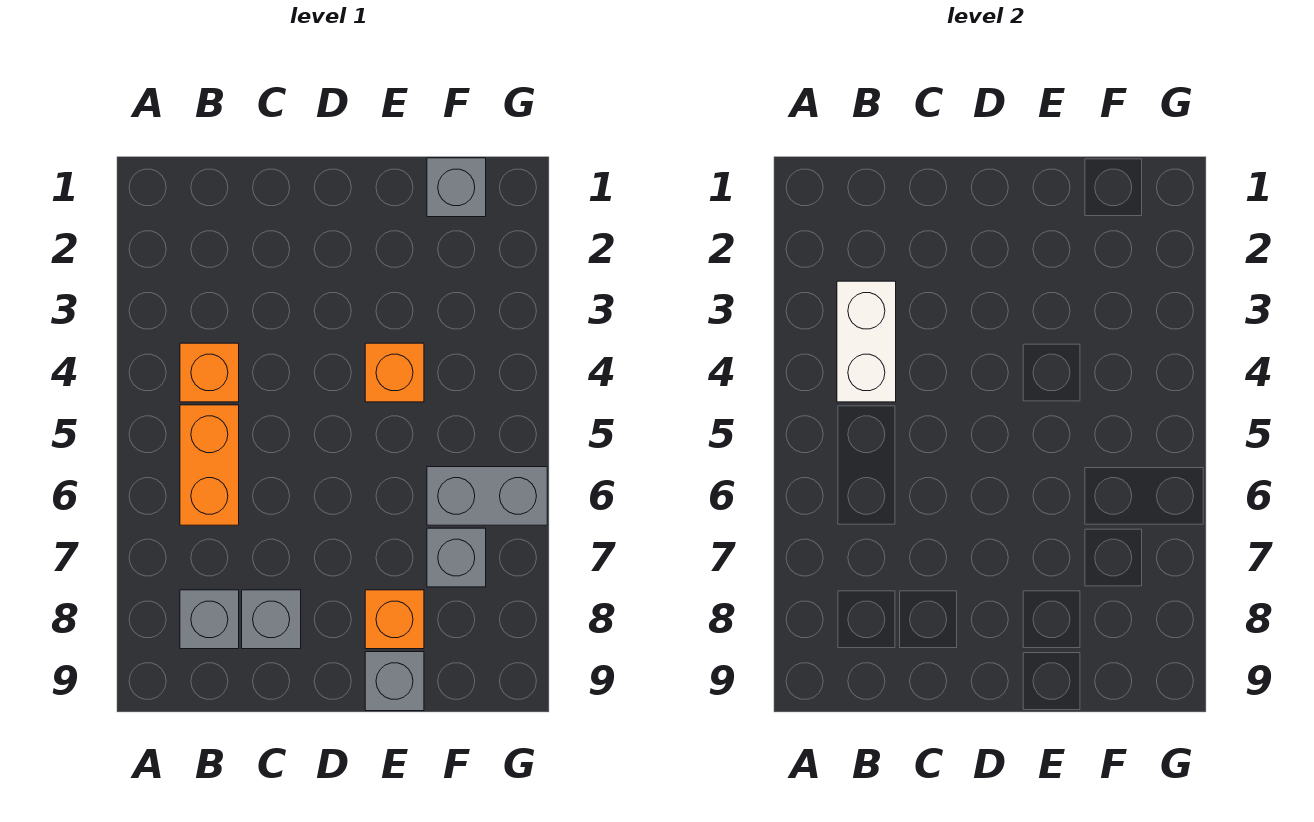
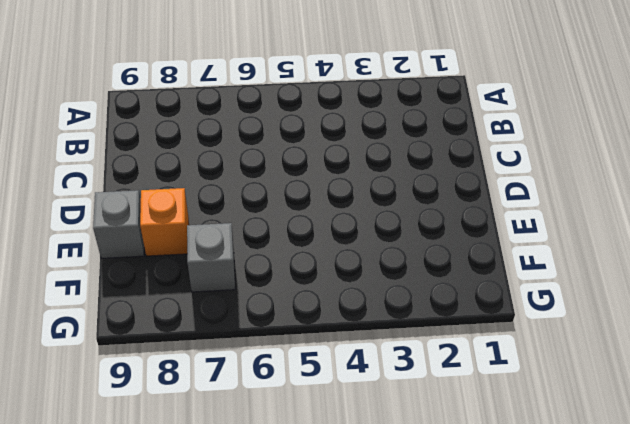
none -> orange brick B4 level 1
none -> orange brick B5:B6 level 1

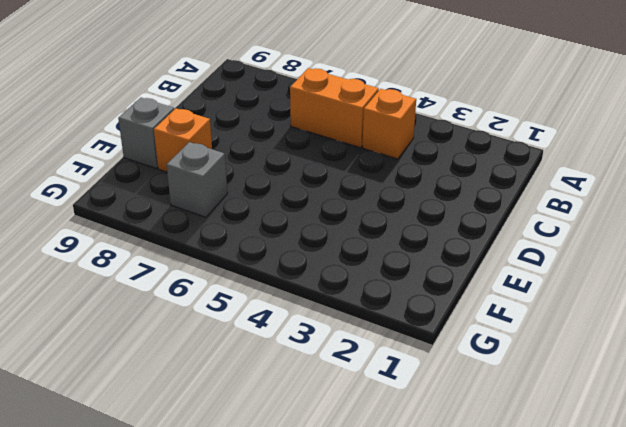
none -> grey brick B8 level 1
none -> grey brick C8 level 1

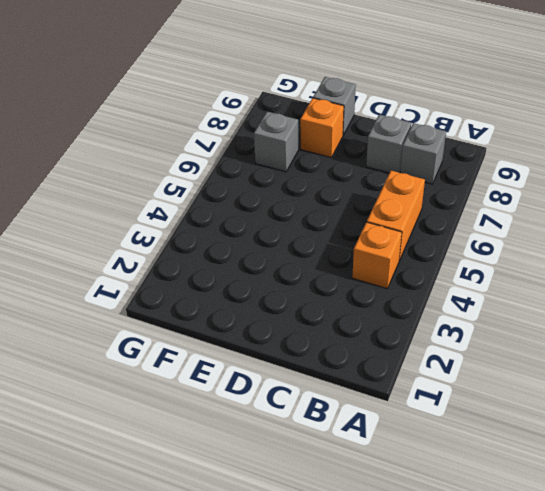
none -> orange brick E4 level 1
none -> grey brick F1 level 1

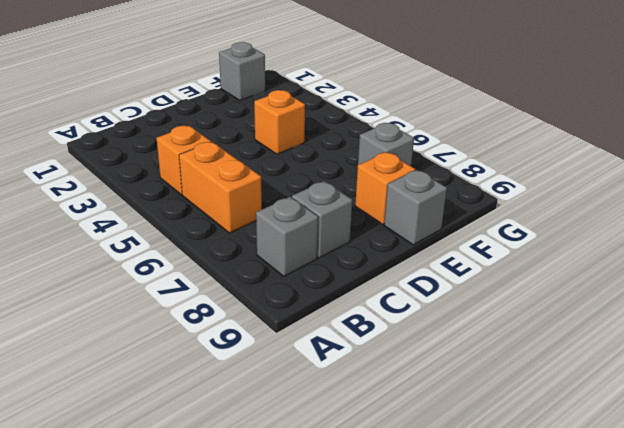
none -> grey brick F6:G6 level 1
none -> white brick B3:B4 level 2

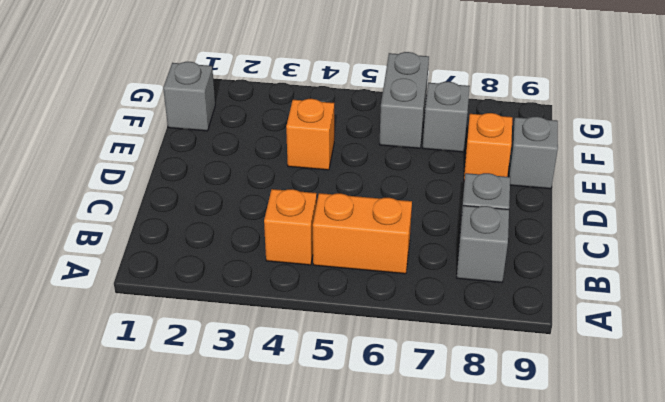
none -> white brick B3:B4 level 2

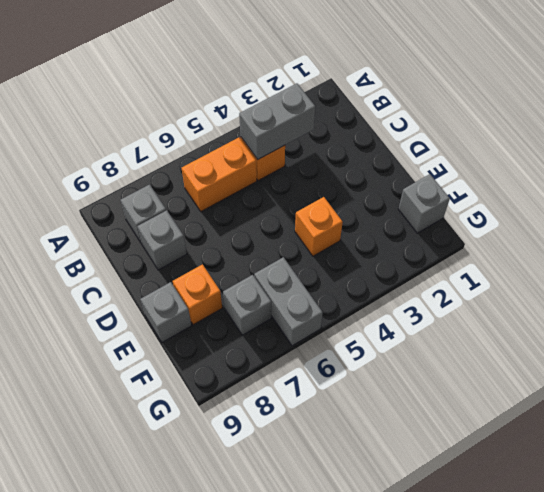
grey brick B3:B4 level 2 -> white brick B3:B4 level 2

